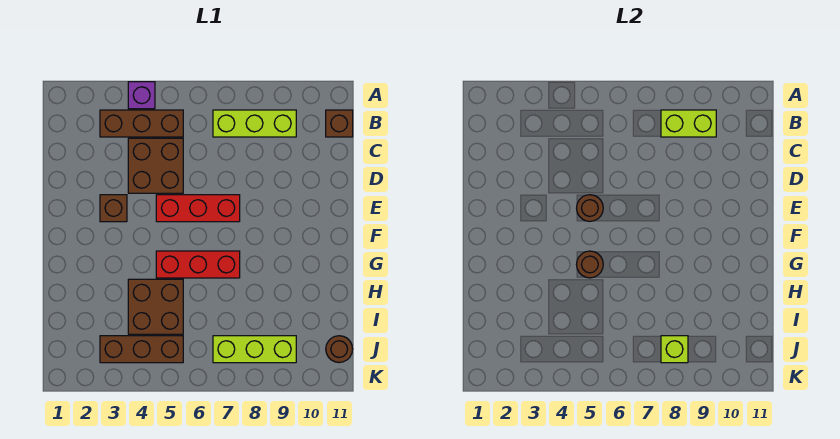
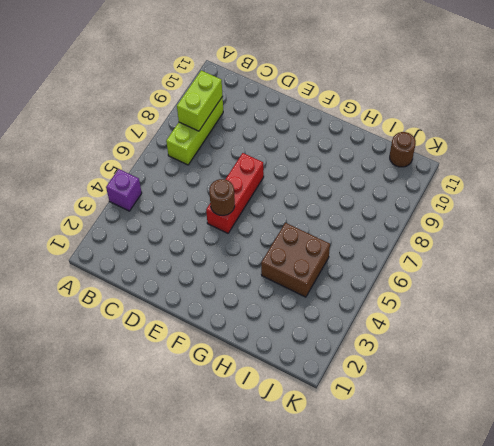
none -> brown brick B3:B5 level 1
none -> brown brick B11 level 1
none -> brown brick C4:D5 level 1

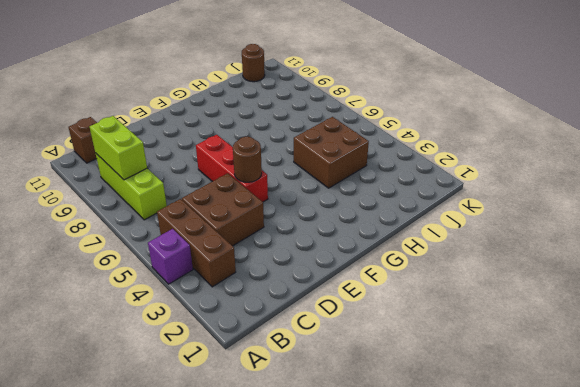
none -> brown brick E3 level 1
none -> red brick G5:G7 level 1
none -> brown brick J3:J5 level 1

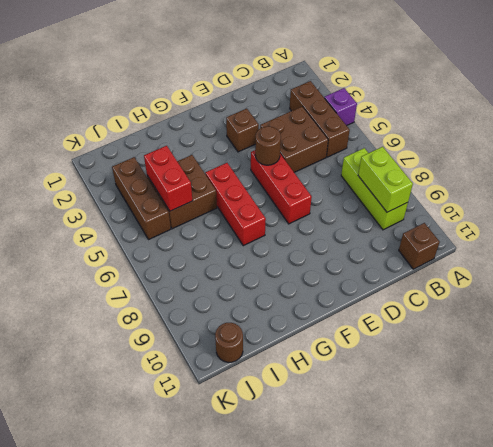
red brick I4:I5 level 2 -> none
none -> lime brick J7:J9 level 1
none -> brown round brick G5 level 2
none -> lime brick J8 level 2

